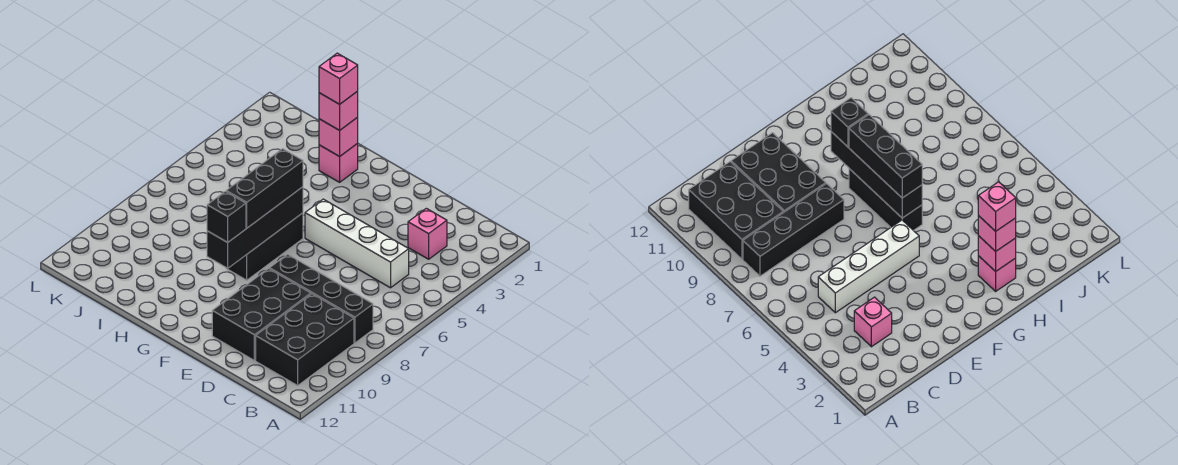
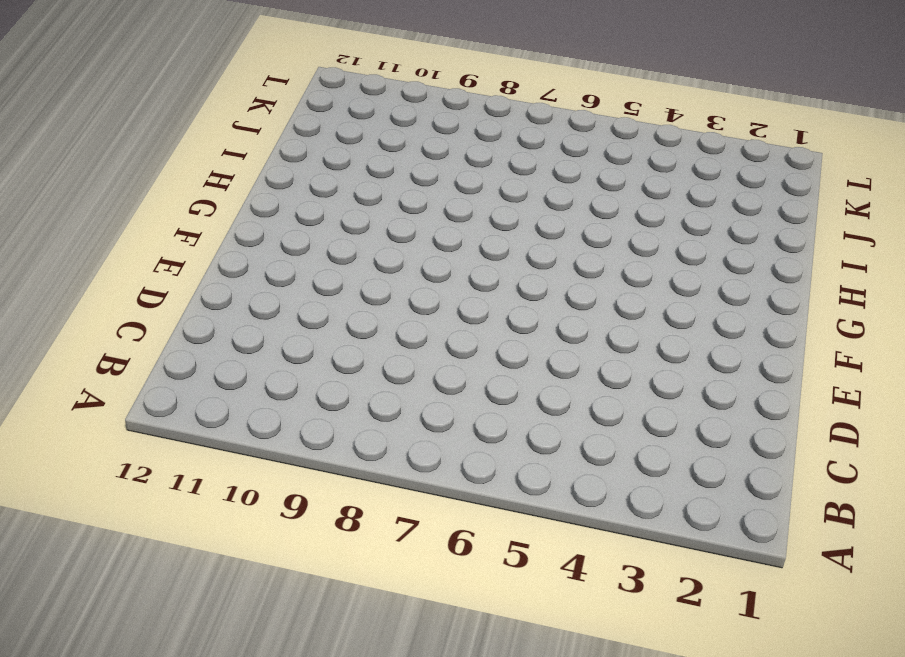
none -> black brick B8:E8 level 1
none -> black brick B9:C11 level 1
none -> pink brick C3 level 1

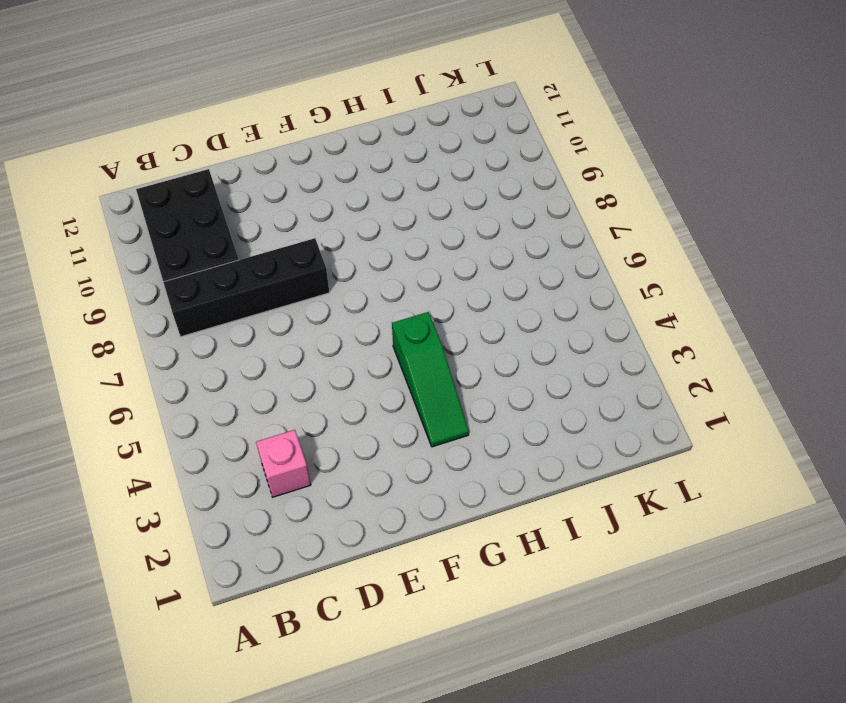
green slope G3:G5 level 1 top 5 -> none
none -> white brick C5:F5 level 1
none -> black brick D9:E11 level 1
none -> black brick G6:G8 level 1

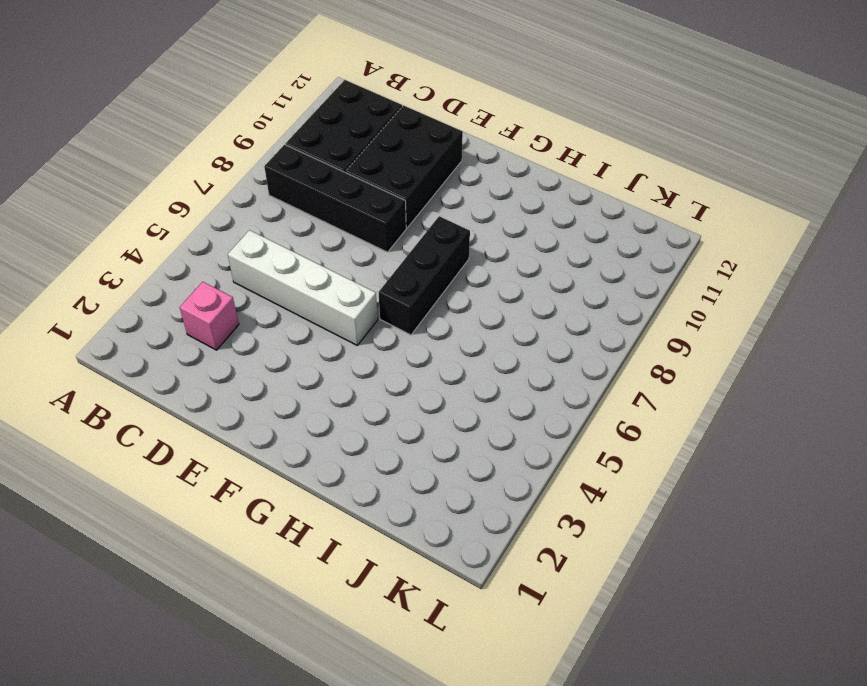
none -> pink brick H2 level 1
none -> black brick G6:G9 level 2
none -> pink brick H2 level 2

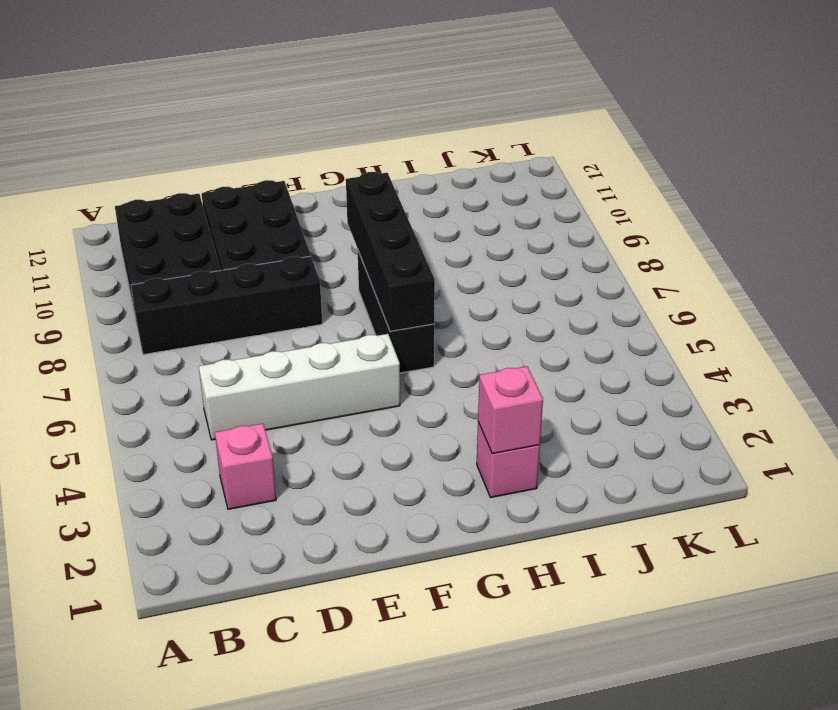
none -> black brick G6:G8 level 3
none -> black brick G9 level 3
none -> pink brick H2 level 3

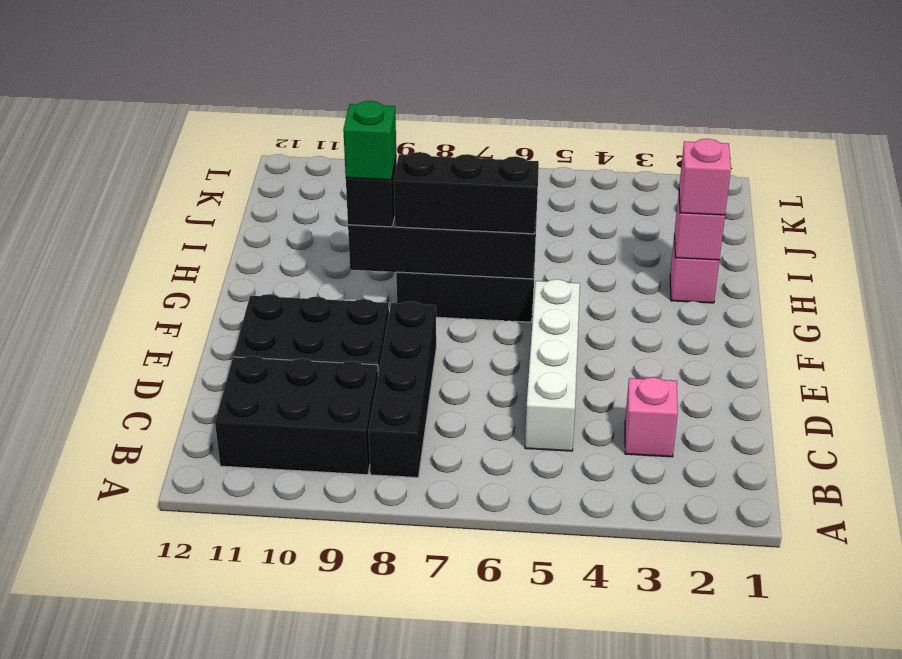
green brick G9 level 4 -> none
none -> pink brick H2 level 4

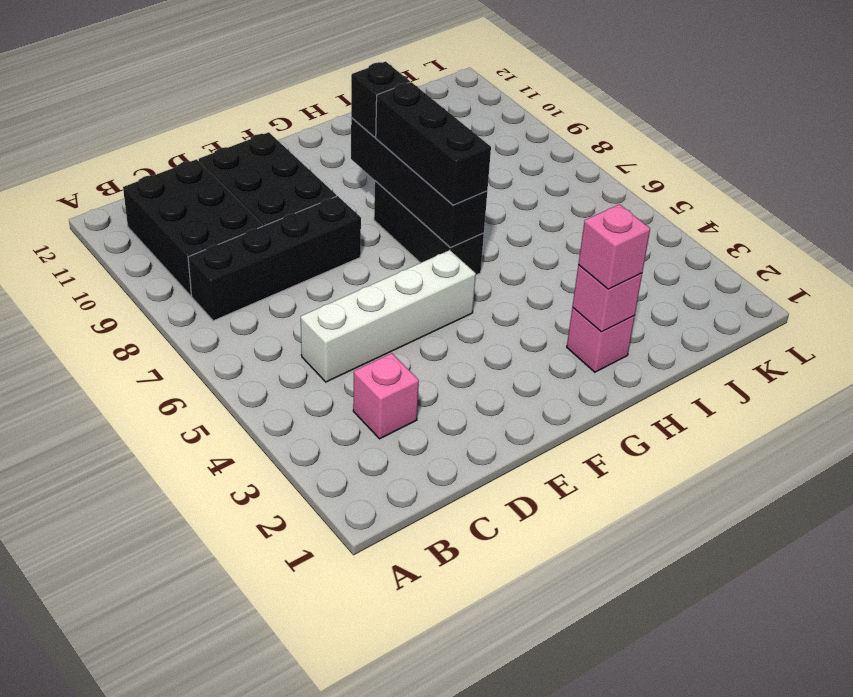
none -> pink brick H2 level 4

